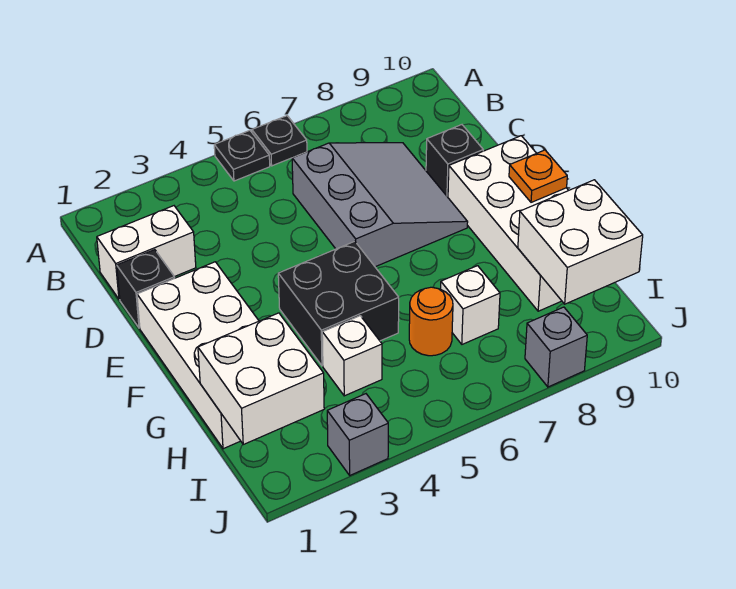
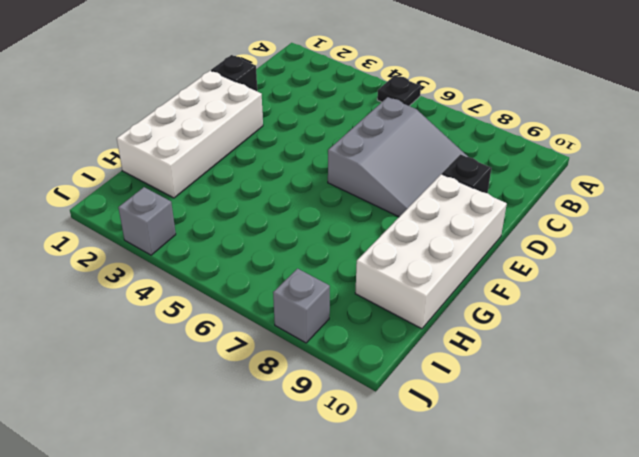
none -> black plate A6 level 1
none -> white brick C1:C2 level 1
none -> black brick F4:G5 level 1

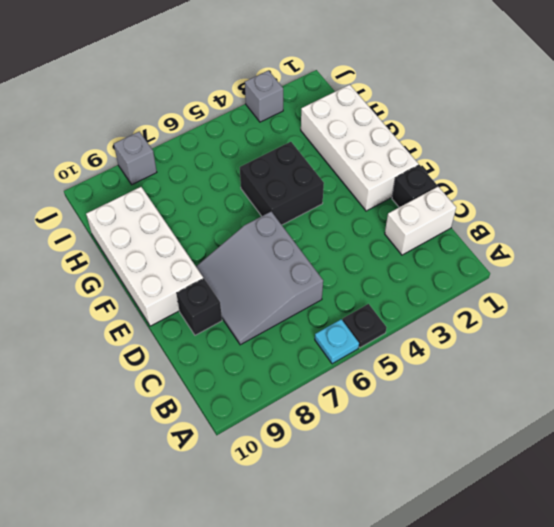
cyan plate A6 level 1 -> black plate A6 level 1
none -> white brick H4 level 1
none -> orange round brick H6 level 1
none -> white brick H7 level 1

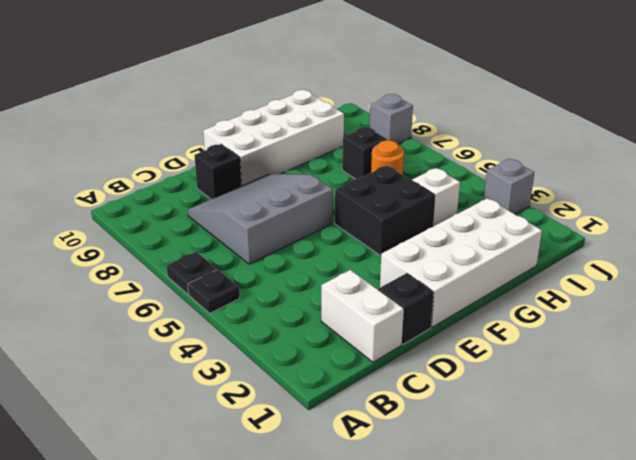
black brick H7 level 1 -> white brick H7 level 1
none -> orange plate F10 level 2
none -> white brick H1:I2 level 2
none -> white brick H9:I10 level 2

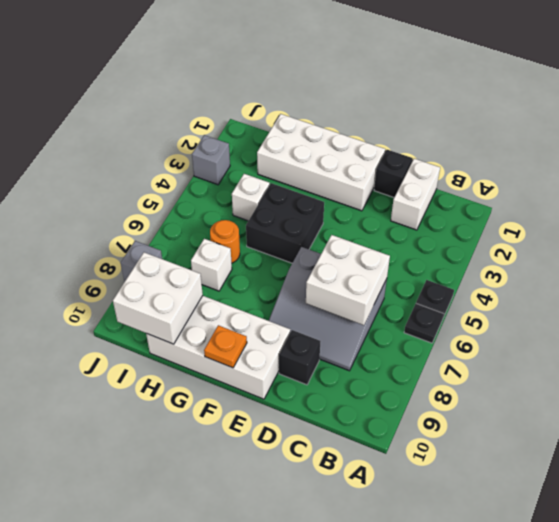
white brick C6:D7 level 2 -> white brick H1:I2 level 2

